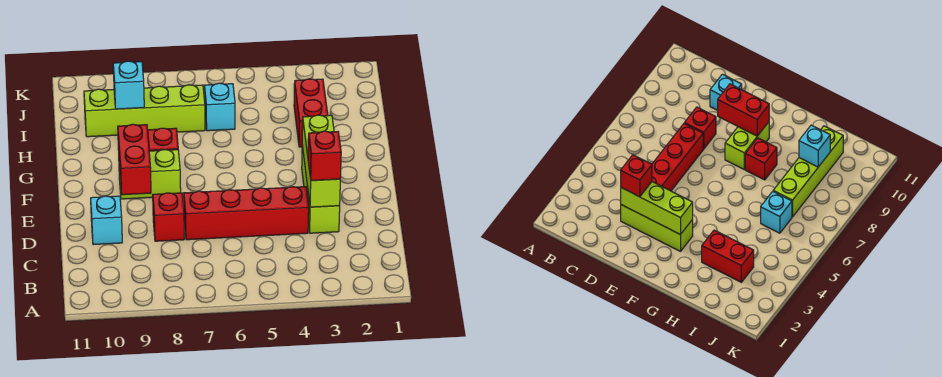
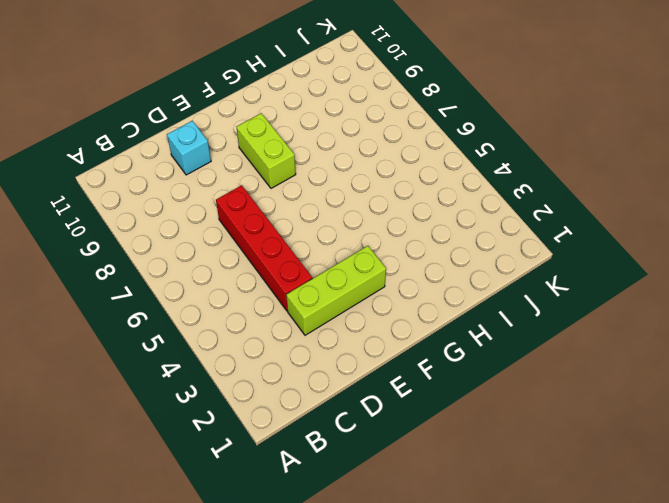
none -> red brick D8 level 1
none -> red brick G8 level 1
none -> red brick H3:I3 level 1

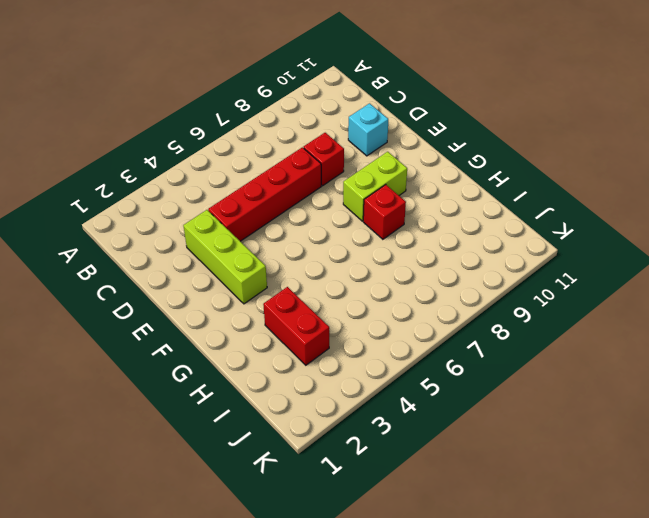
none -> cyan brick I6 level 1
none -> lime brick I7:I10 level 1
none -> lime brick D3:F3 level 2

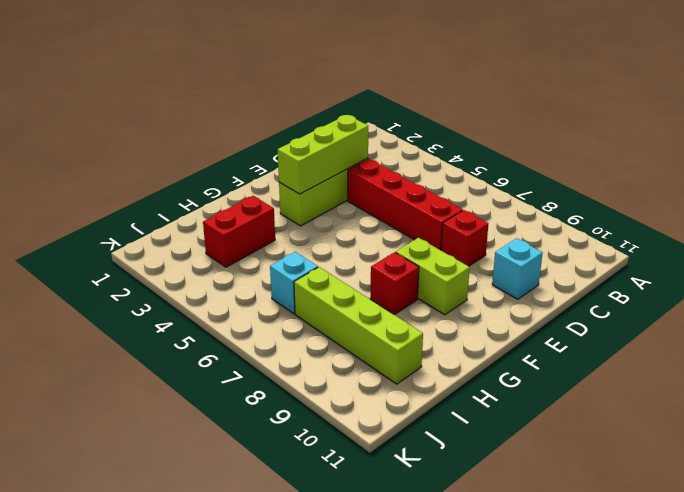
none -> red brick E9:F9 level 2
none -> cyan brick I9 level 2
none -> red brick D3 level 3

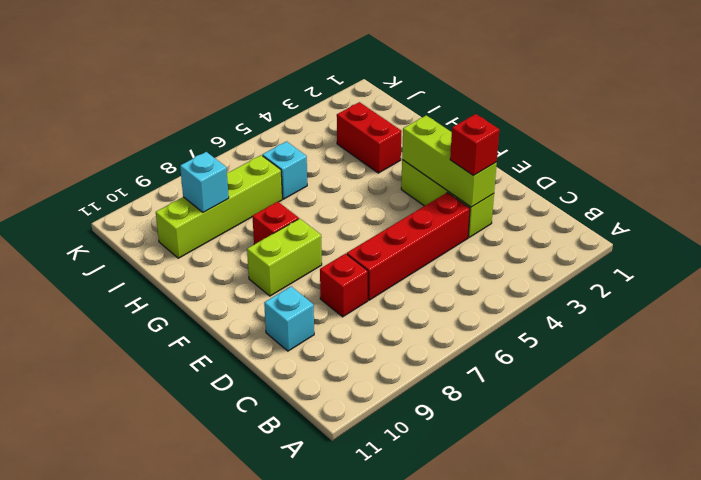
none -> red brick E9:F9 level 2

